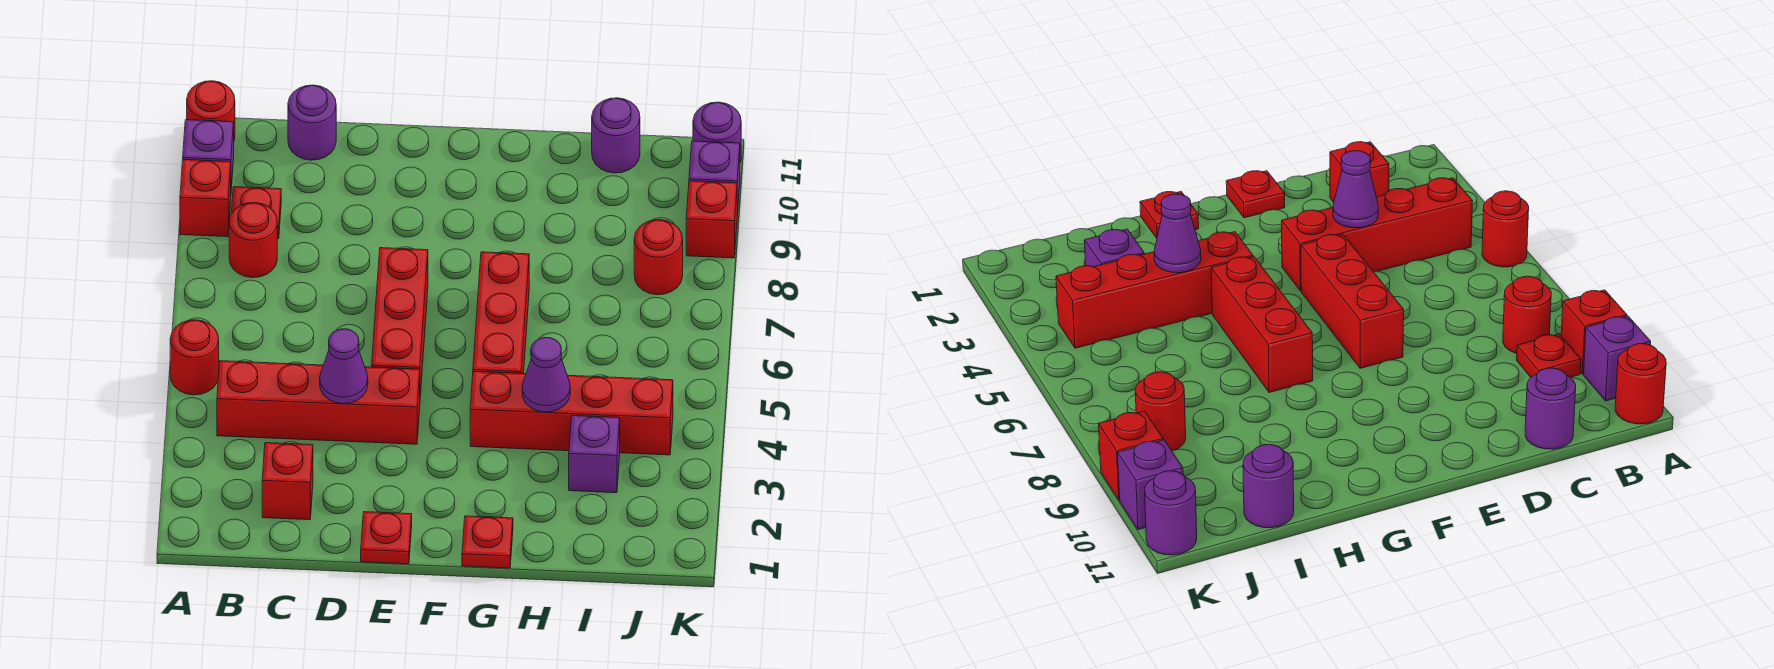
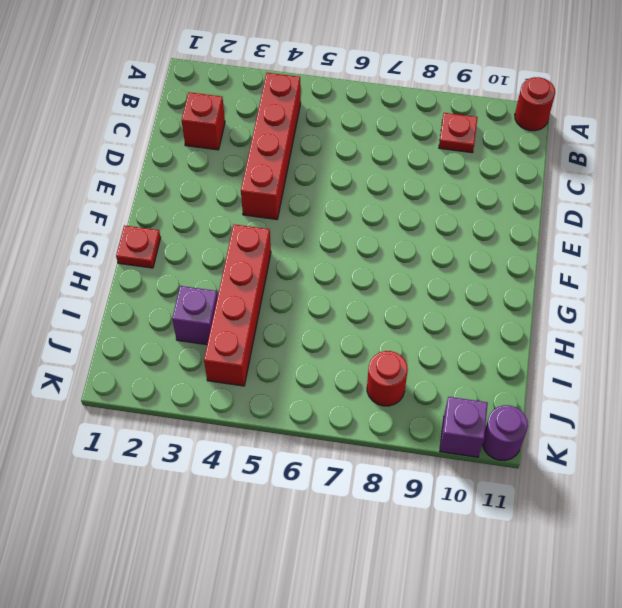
none -> red round brick A5 level 1
none -> red brick A9 level 1
none -> purple brick A10 level 1

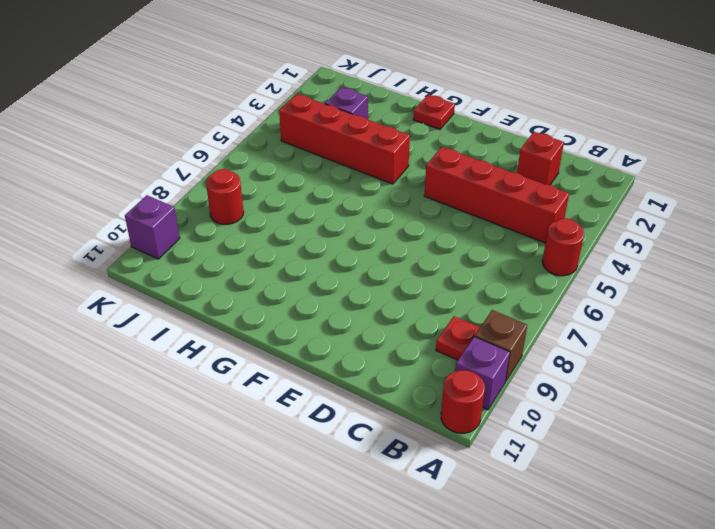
brown brick A9 level 1 -> red brick A9 level 1
none -> red round brick B8 level 1
none -> purple round brick C11 level 1
none -> red plate E1 level 1

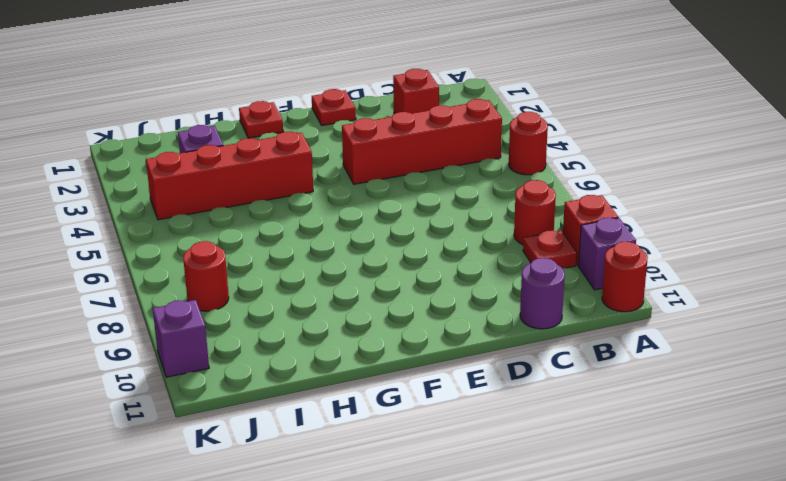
none -> red brick E5:E7 level 1
none -> red brick G5:G7 level 1
none -> purple round brick I11 level 1

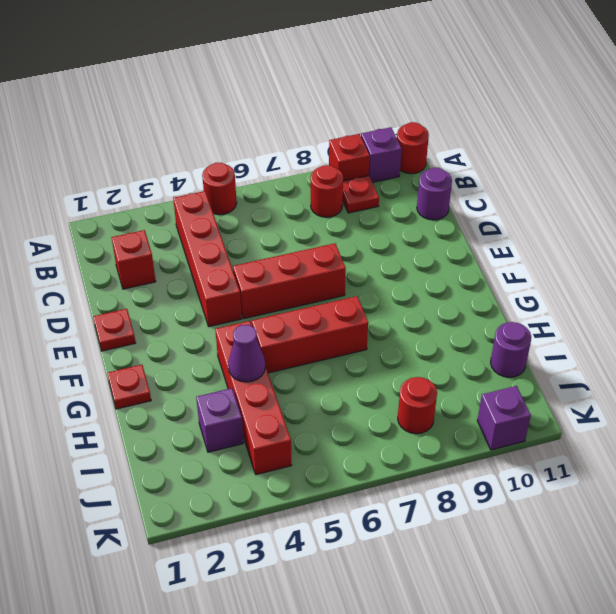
none -> red brick K9 level 1
none -> purple round brick K11 level 1
none -> purple cone D4 level 2

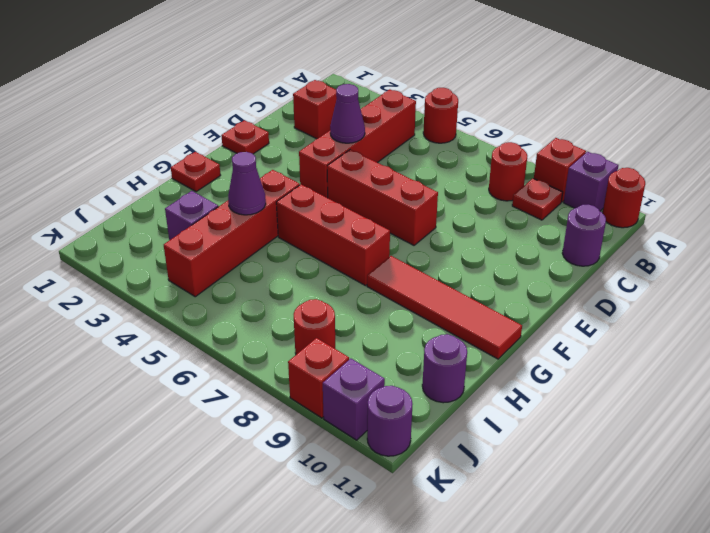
red tile G8:G11 level 1 -> none

